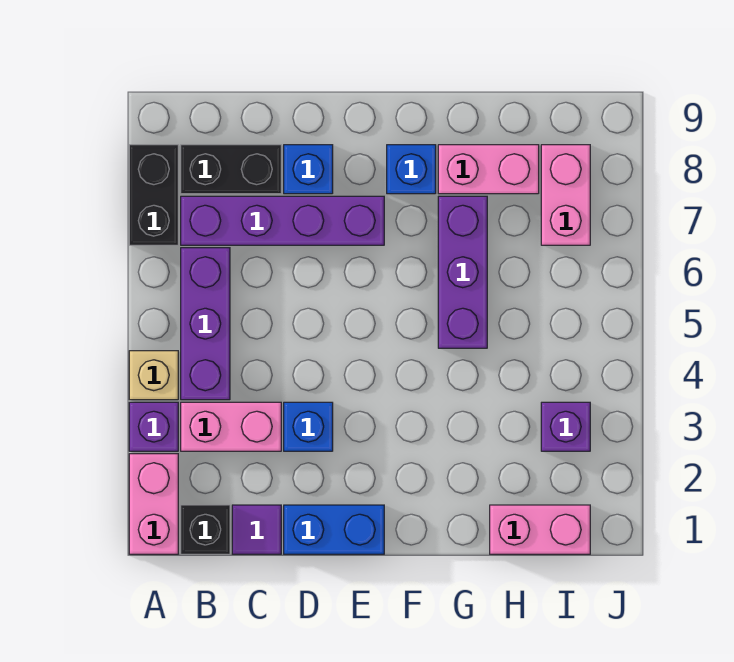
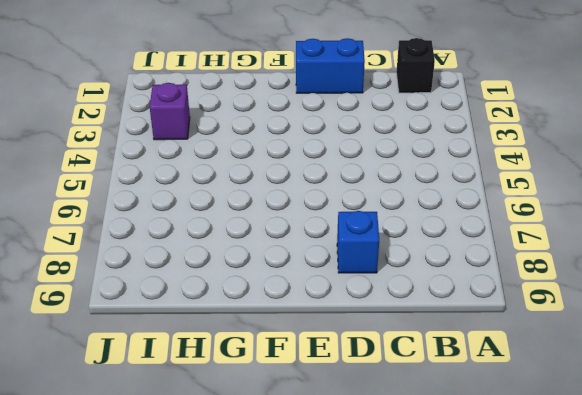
none -> pink brick A1:A2 level 1
none -> purple brick A3 level 1
none -> tan brick A4 level 1

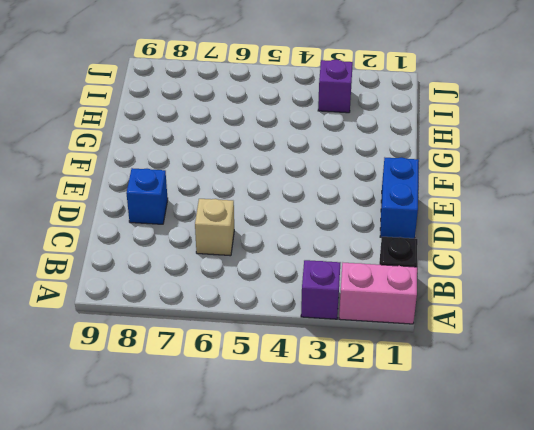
tan brick C6 level 1 -> tan brick A4 level 1
none -> black brick A7:A8 level 1
none -> pink brick B3:C3 level 1
none -> purple brick B4:B6 level 1

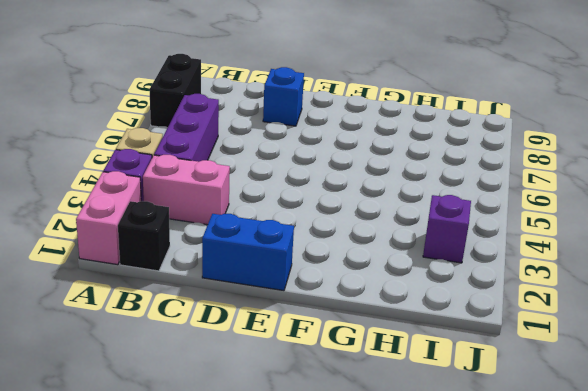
none -> purple brick B7:E7 level 1
none -> black brick B8:C8 level 1
none -> purple tile C1 level 1

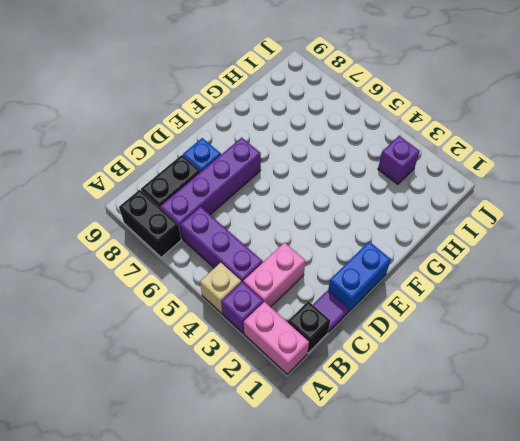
none -> blue brick D3 level 1
none -> blue brick F8 level 1
none -> purple brick G5:G7 level 1

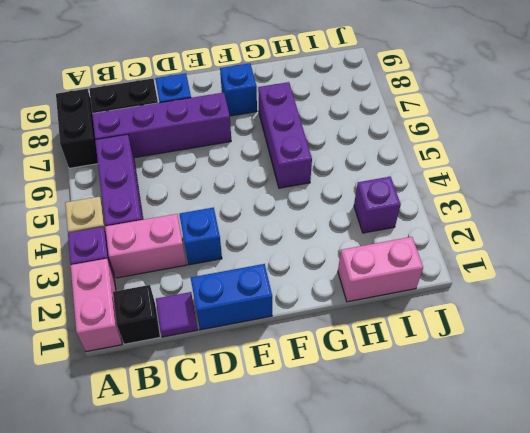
none -> pink brick G8:H8 level 1
none -> pink brick I7:I8 level 1

